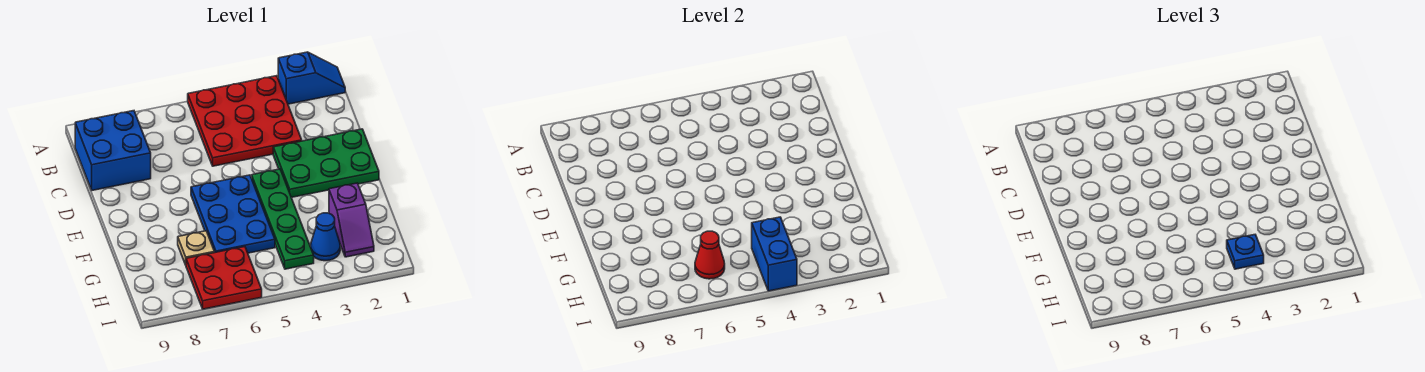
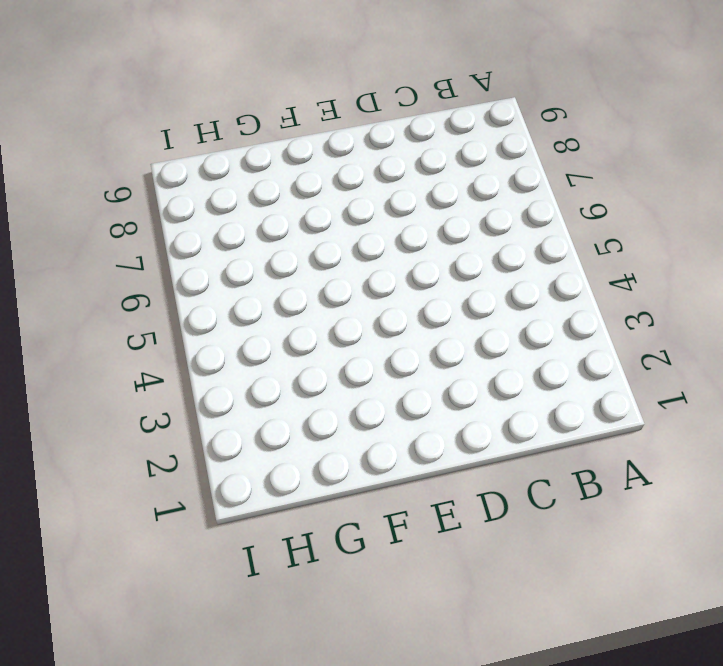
none -> blue slope A1:A2 level 1 top 2
none -> red plate A3:C5 level 1
none -> blue brick B8:C9 level 1

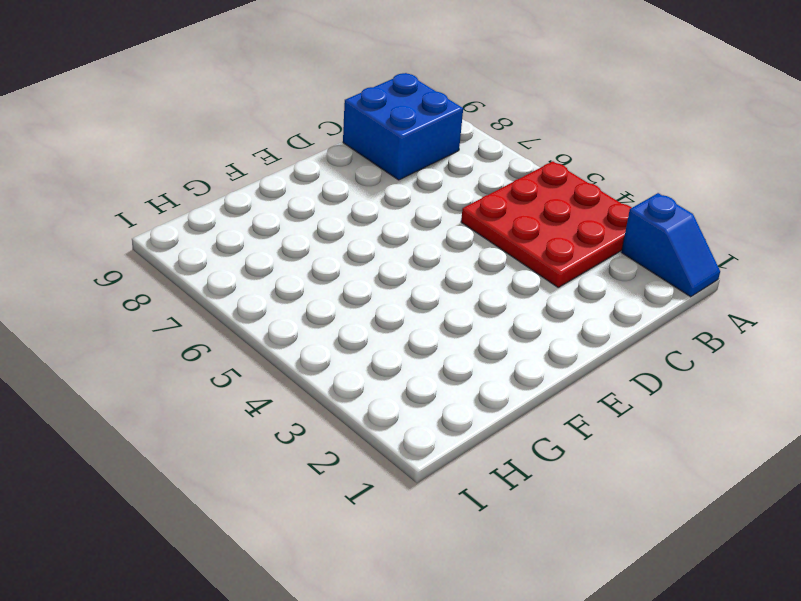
none -> green plate D1:E3 level 1
none -> green plate E4:H4 level 1
none -> blue plate E5:G6 level 1

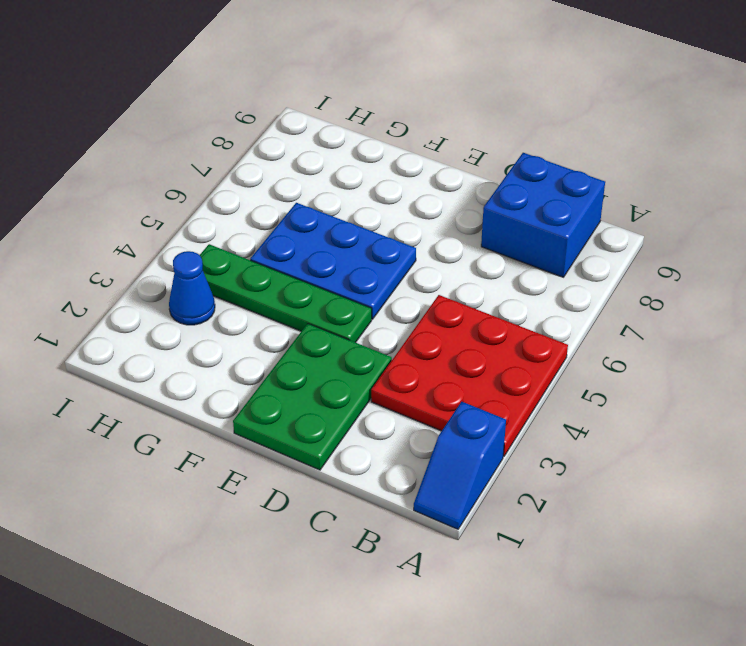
none -> purple slope G2:H2 level 1 top G
none -> tan plate G7 level 1
none -> red plate H6:I7 level 1

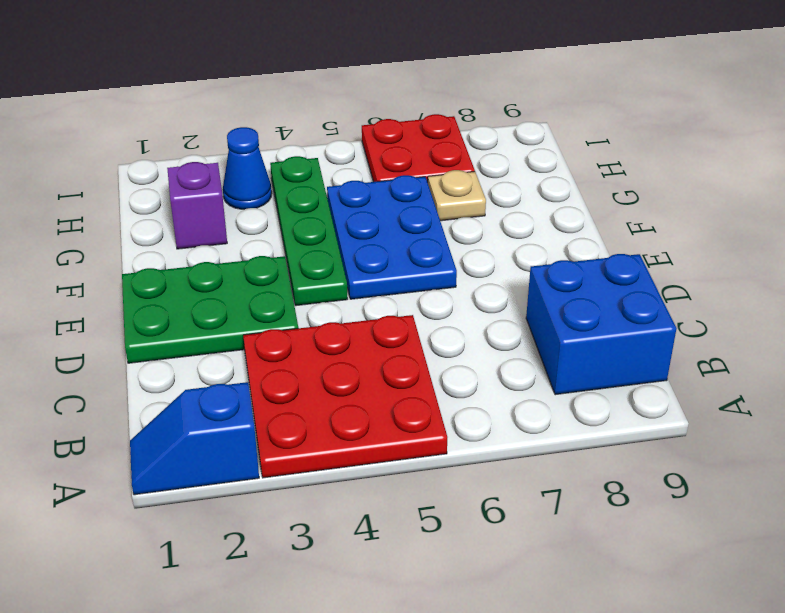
none -> blue brick H4:I4 level 2
none -> red cone H6 level 2
none -> blue plate H4 level 3

